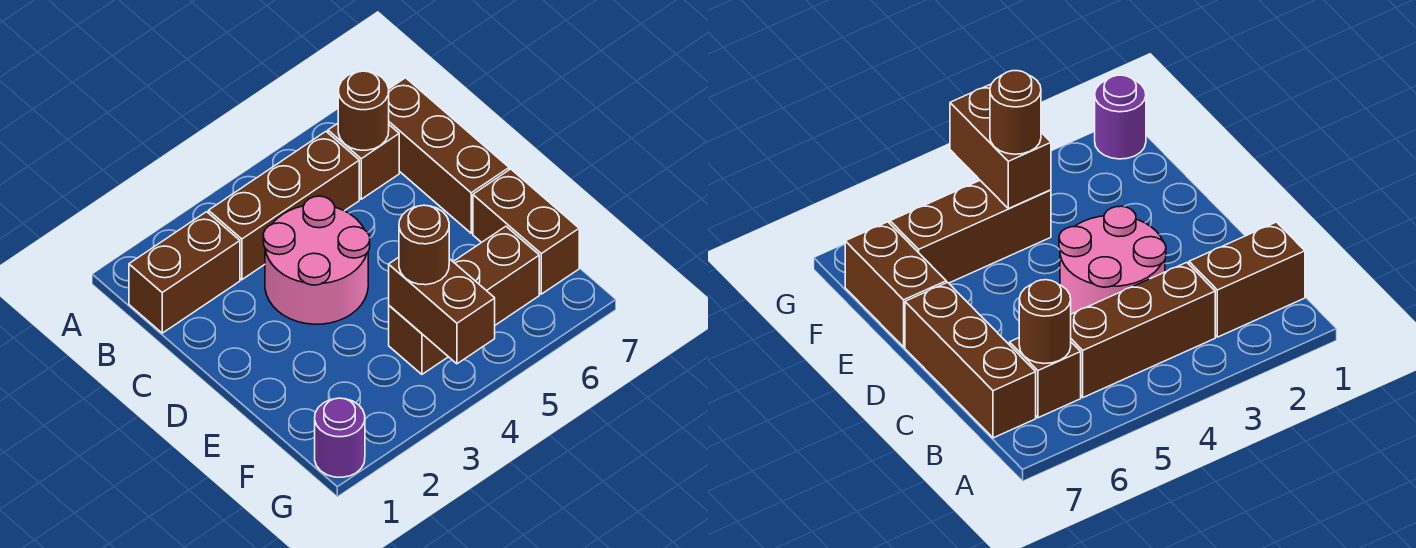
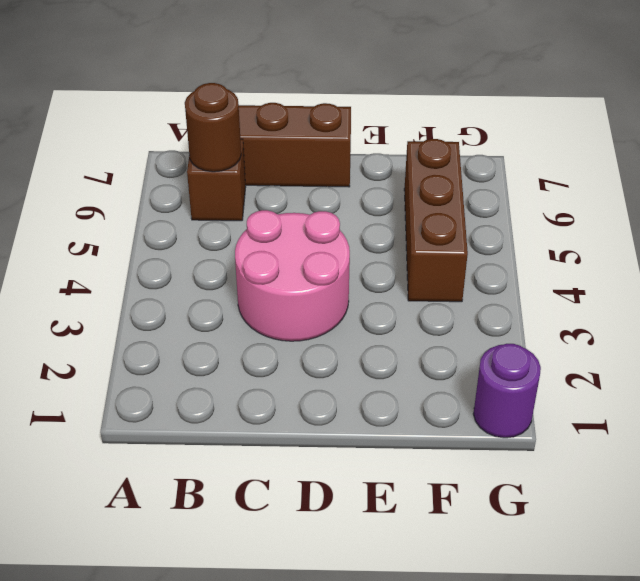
none -> brown brick B1:B2 level 1
none -> brown brick B3:B5 level 1

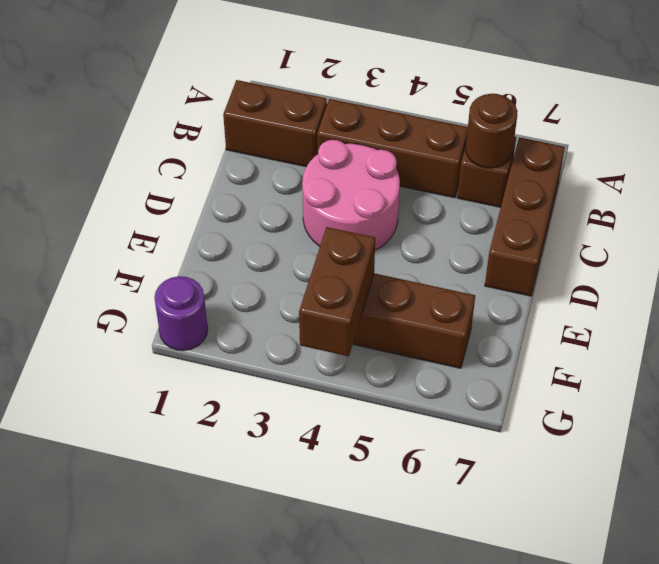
none -> brown brick E7:F7 level 1
none -> brown round brick F4 level 3

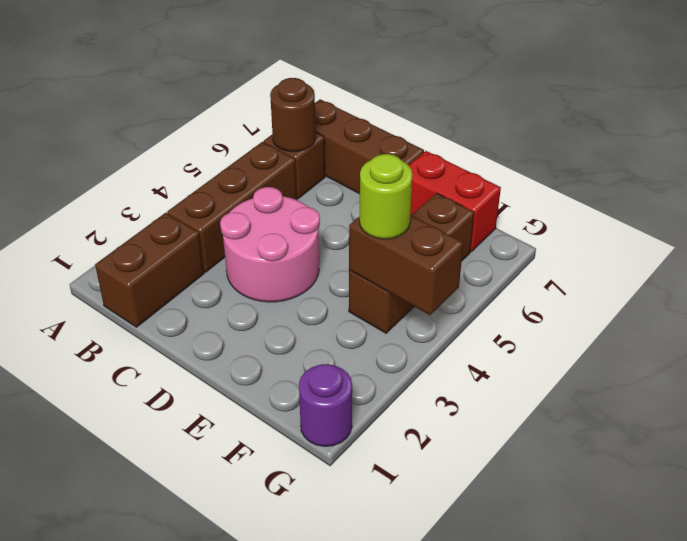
red brick E7:F7 level 1 -> brown brick E7:F7 level 1
lime round brick F4 level 3 -> brown round brick F4 level 3

